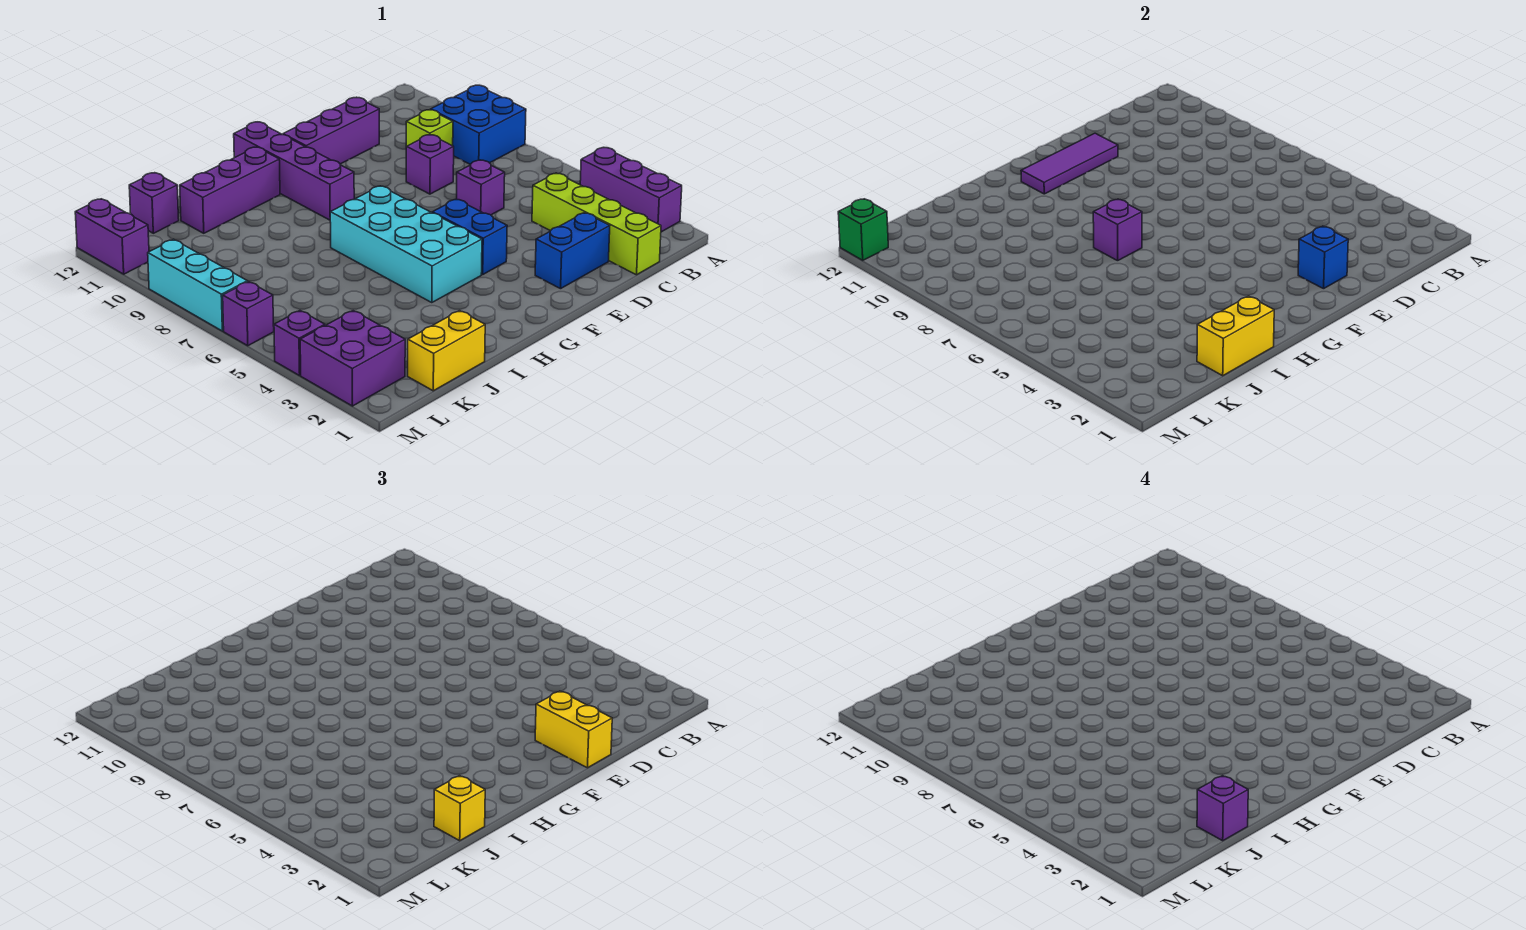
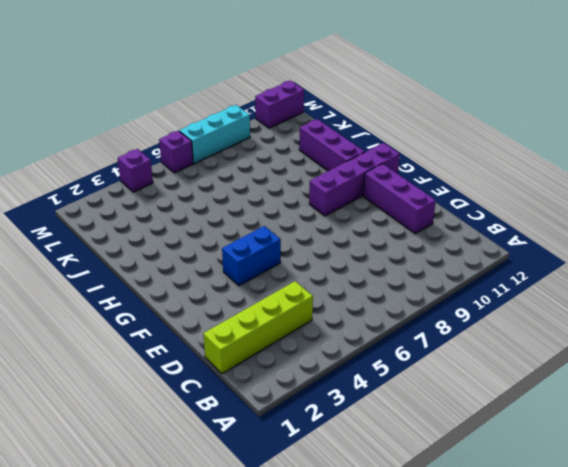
none -> purple brick A2:A4 level 1
none -> blue brick A8:B9 level 1
none -> lime brick C9 level 1

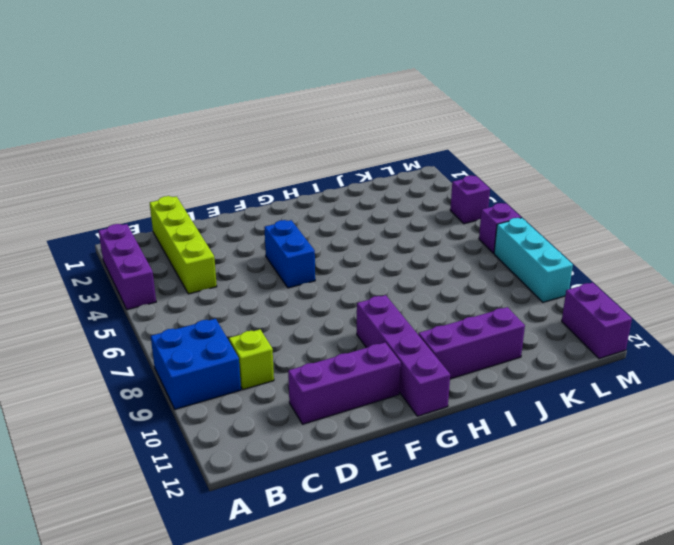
none -> blue brick D2:E2 level 1
none -> purple brick D6 level 1
none -> purple brick D8 level 1

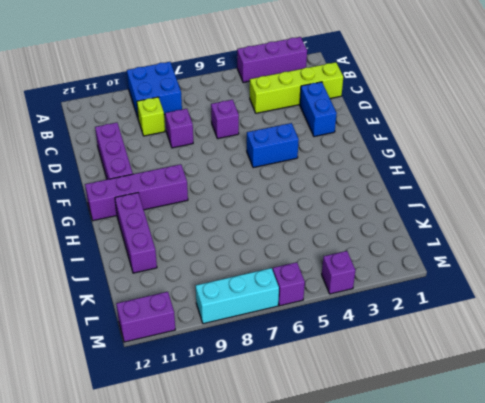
none -> cyan brick G4:H7 level 1
none -> yellow brick J1:K1 level 1
none -> purple brick K12 level 1

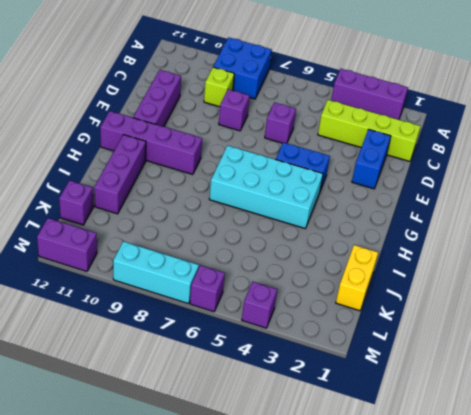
none -> purple brick L2:M3 level 1
none -> blue brick E2 level 2
none -> purple tile E11:G11 level 2

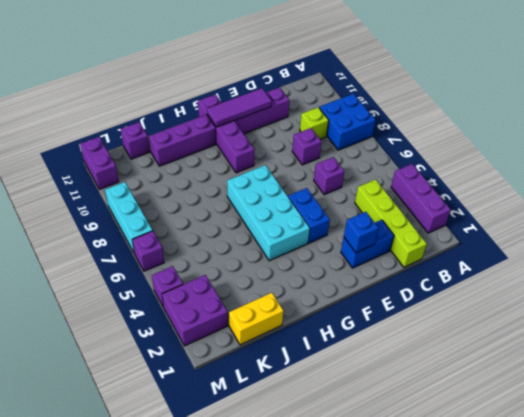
none -> purple brick H7 level 2
none -> yellow brick I1:J1 level 2
none -> green brick M12 level 2

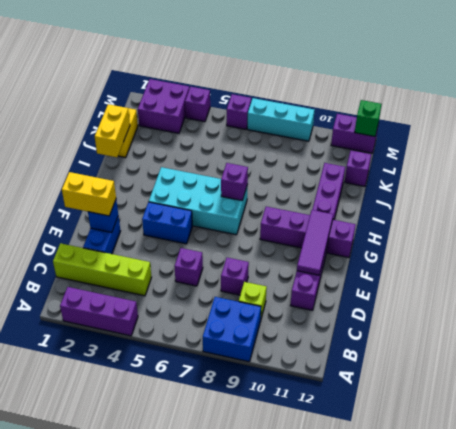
none -> yellow brick J1 level 3
none -> purple brick J1 level 4

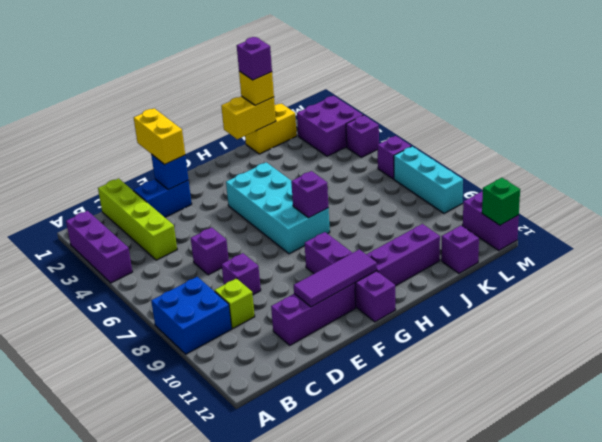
none -> blue brick F4:F5 level 1

